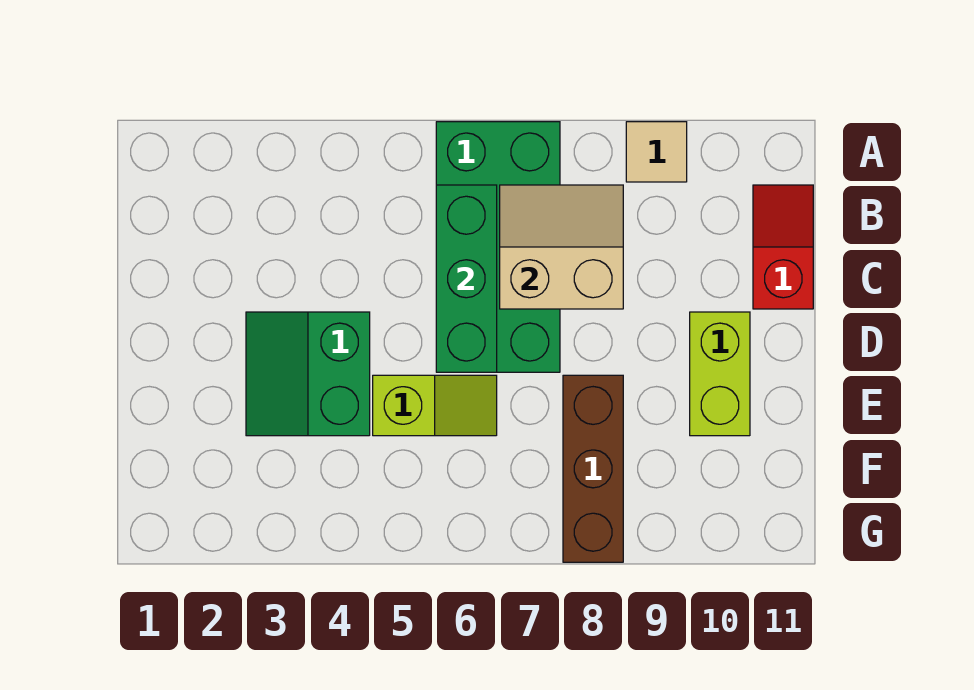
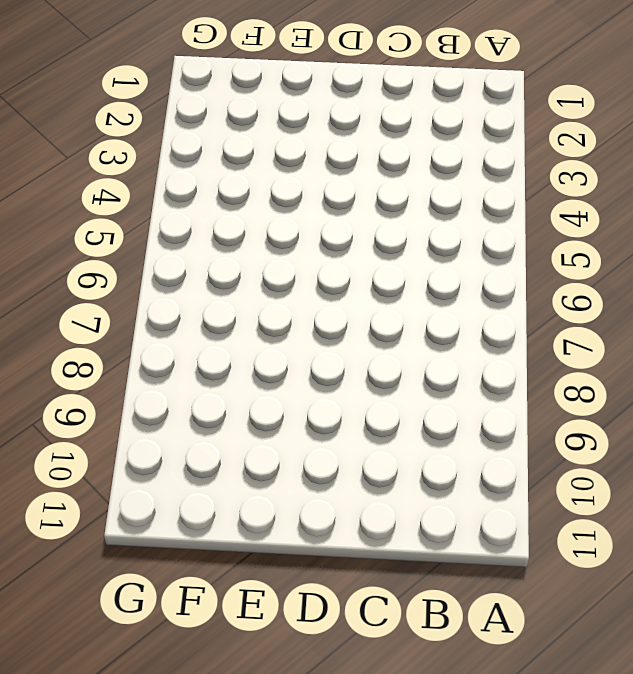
none -> green brick A6:D7 level 1
none -> tan tile A9 level 1

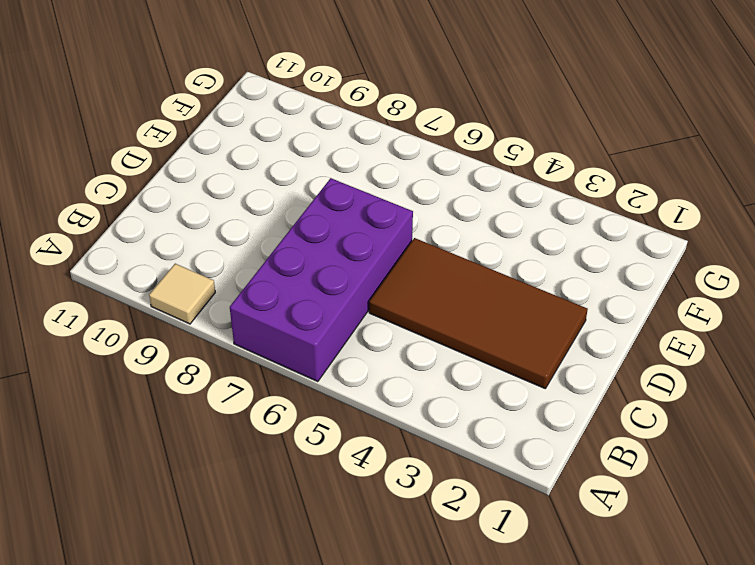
purple brick A6:D7 level 1 -> green brick A6:D7 level 1
brown tile C2:D5 level 1 -> green slope D3:E4 level 1 top 4
none -> red slope B11:C11 level 1 top C
none -> lime brick D10:E10 level 1

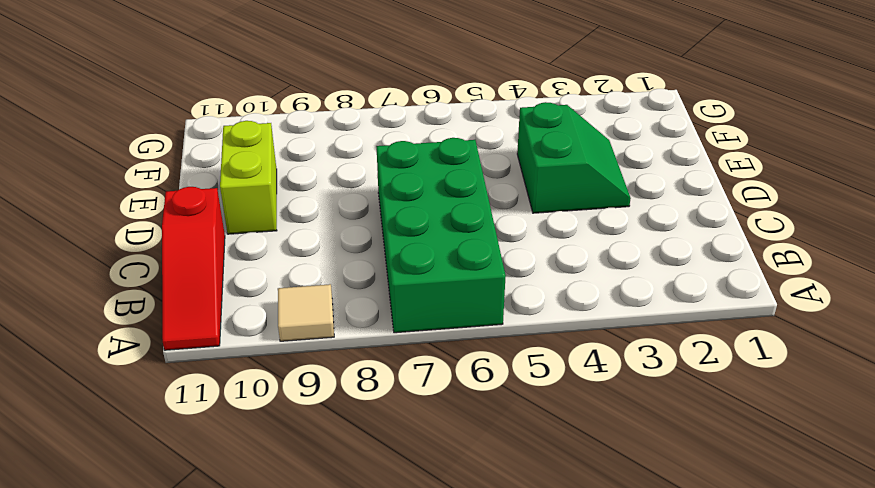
red slope A11:C11 level 1 top C -> red slope B11:C11 level 1 top C
none -> lime slope E5:E6 level 1 top 5
none -> brown brick E8:G8 level 1

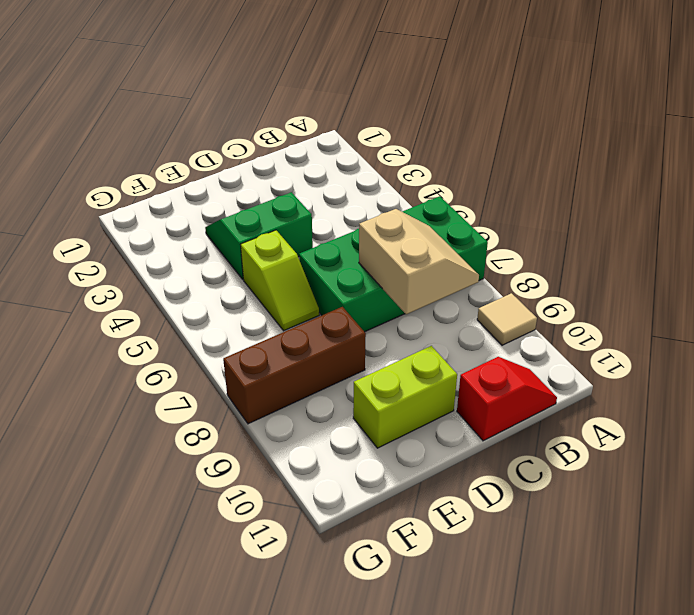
none -> green brick B6:D6 level 2

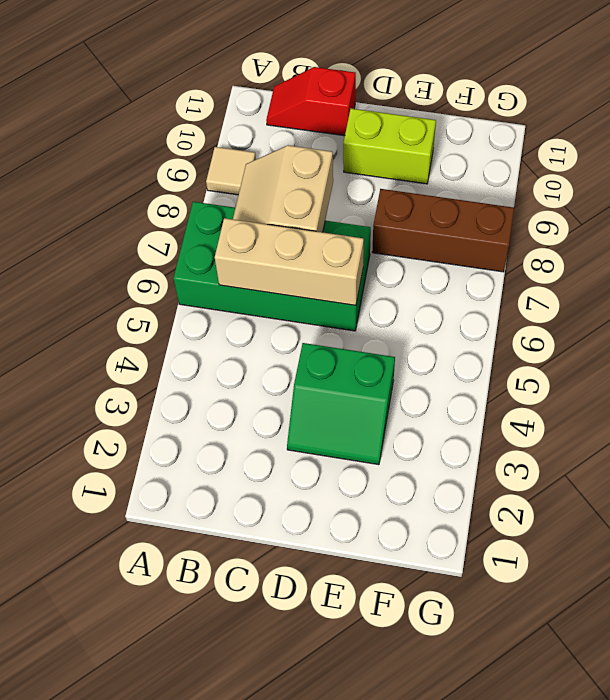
tan brick B6:D6 level 2 -> green brick B6:D6 level 2
none -> lime slope E5:E6 level 1 top 5

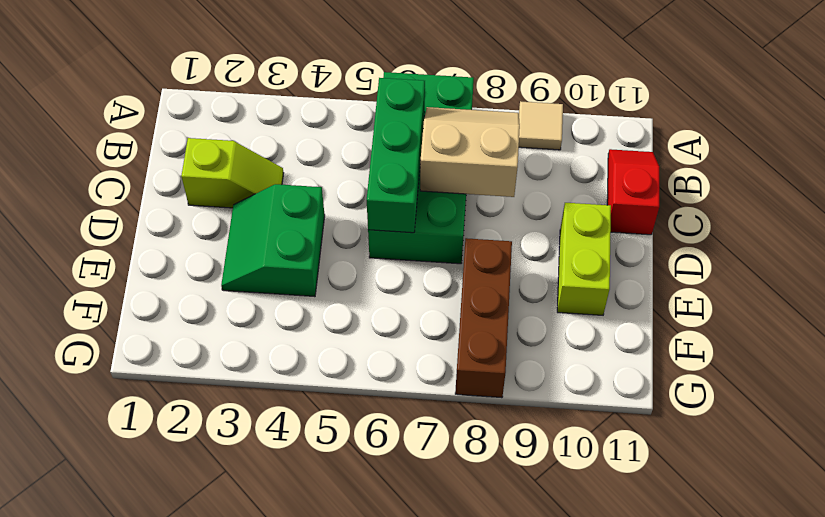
lime slope C2:C3 level 1 top 2 -> lime slope E5:E6 level 1 top 5

